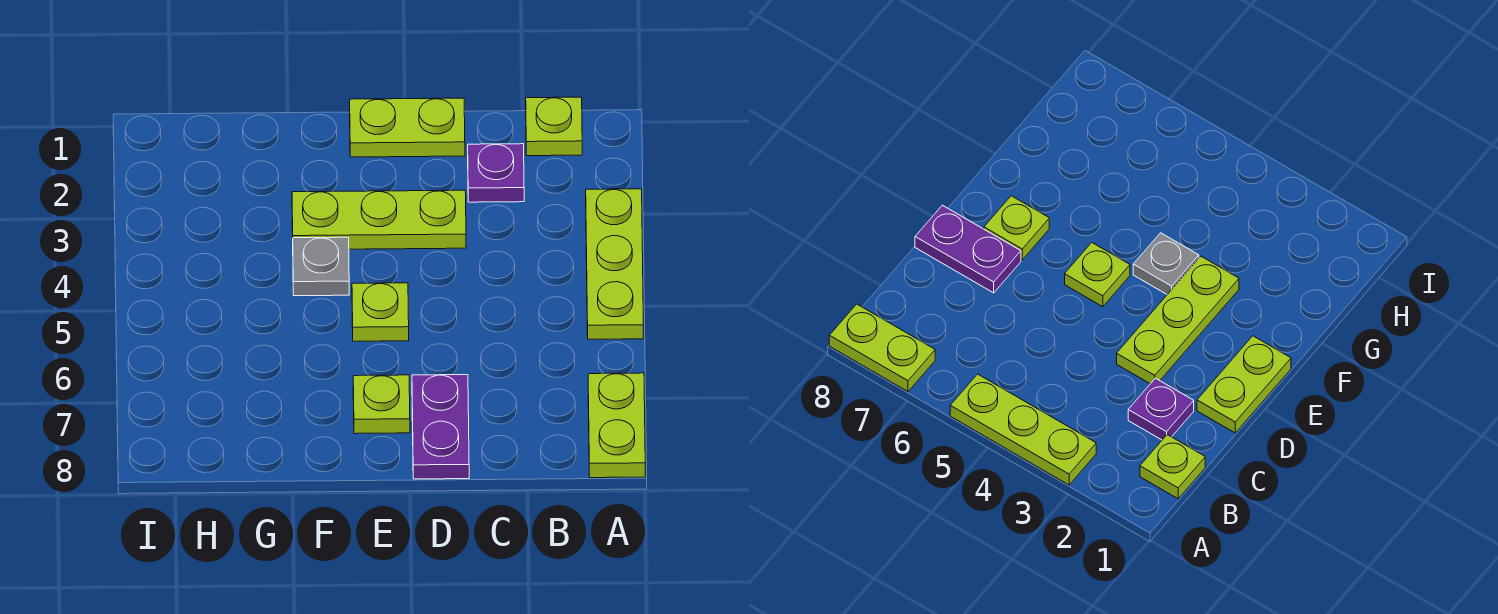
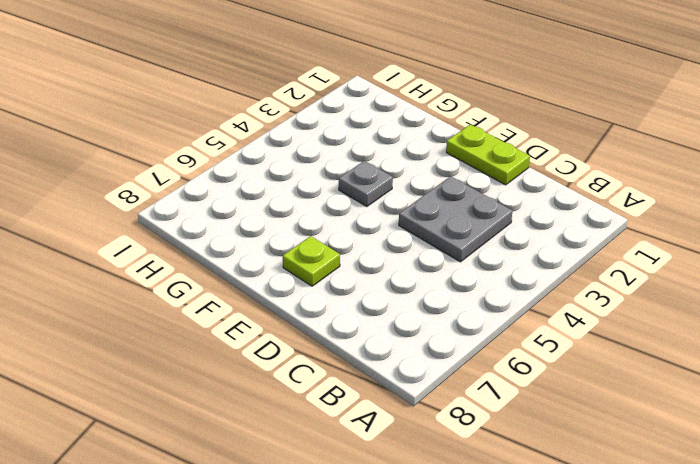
grey plate C3:D4 level 1 -> lime plate D3:F3 level 1
none -> lime plate A3:A5 level 1
none -> lime plate A7:A8 level 1

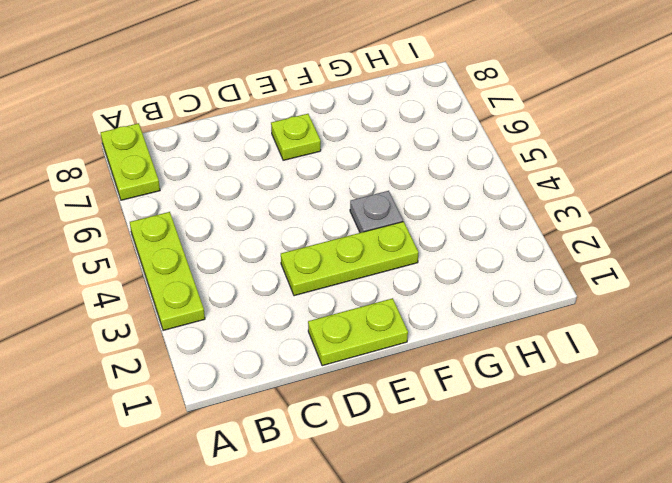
none -> lime plate B1 level 1
none -> purple plate C2 level 1

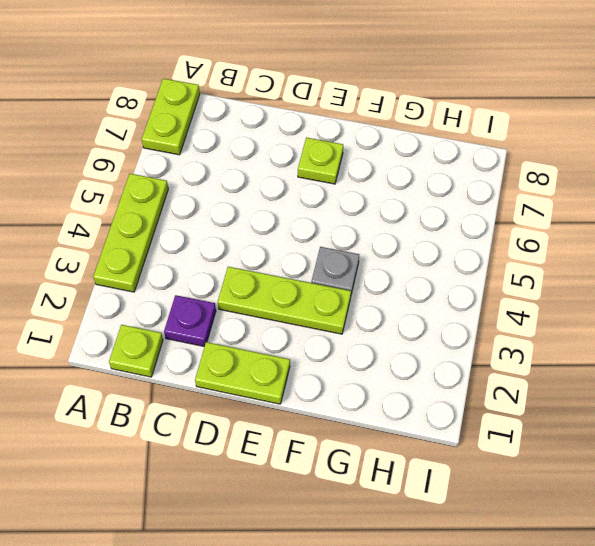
none -> purple plate D7:D8 level 1
none -> lime plate E5 level 1

